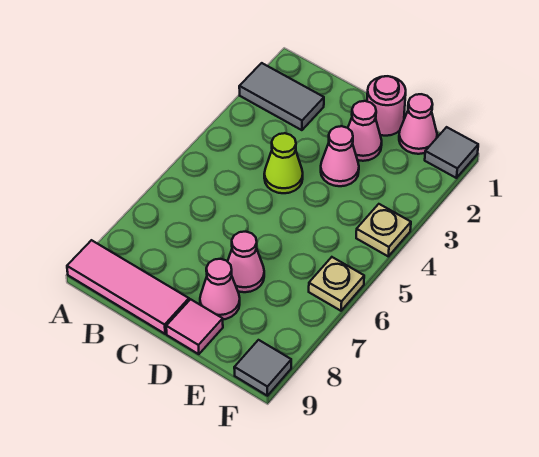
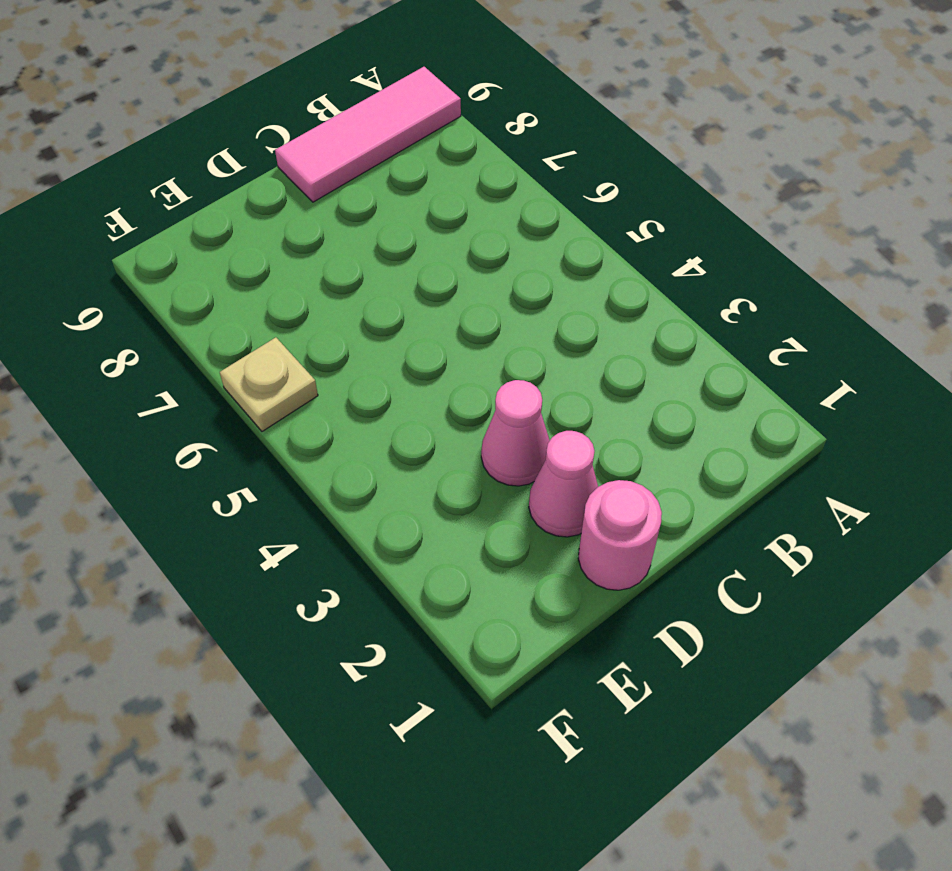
none -> grey tile A2:B2 level 1
none -> lime cone C4 level 1
none -> pink cone D7 level 1

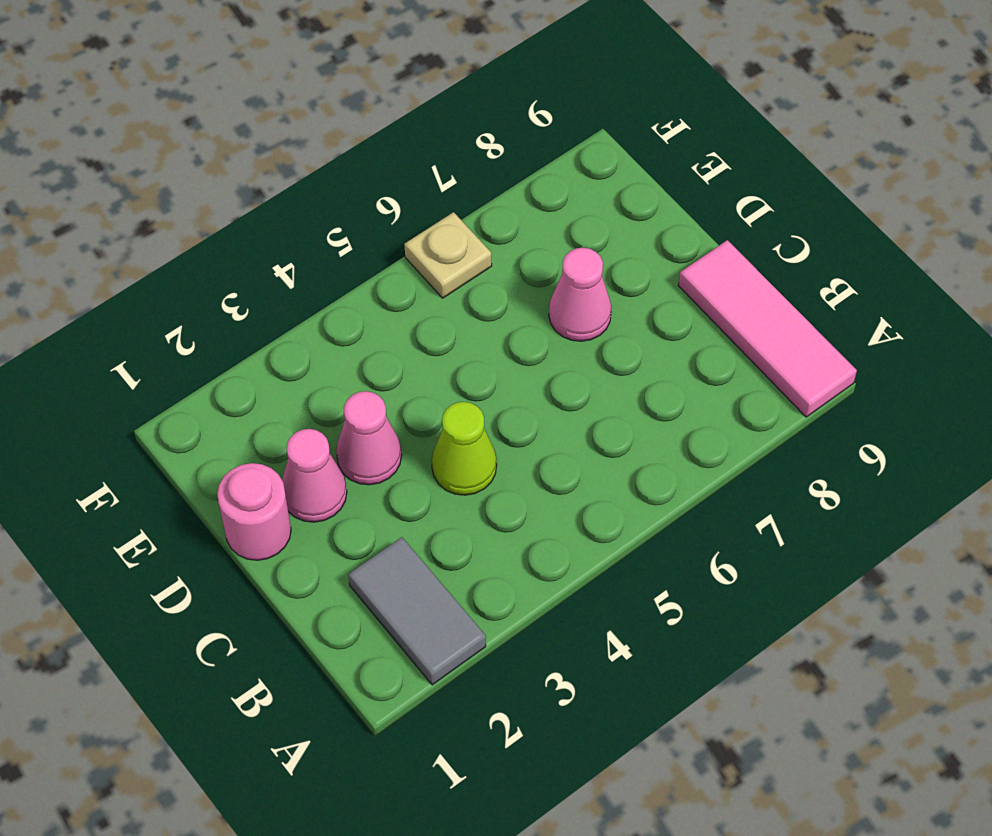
none -> pink cone D8 level 1
none -> pink tile D9 level 1
none -> pink cone E1 level 1

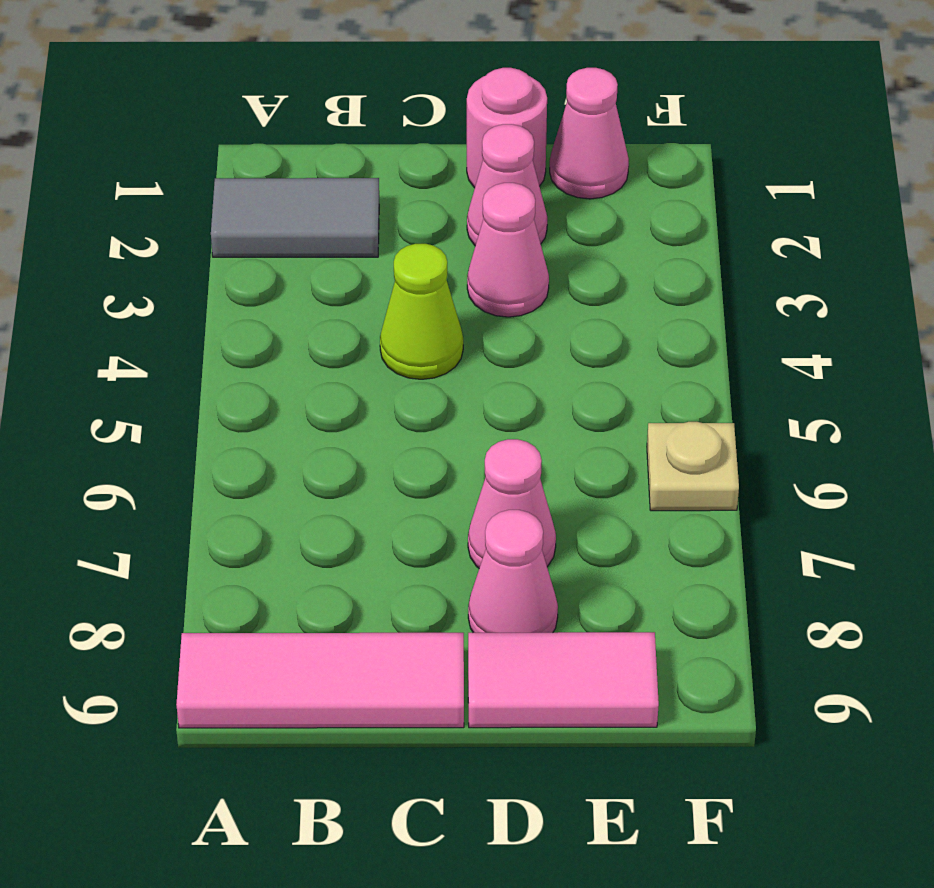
pink tile D9:E9 level 1 -> pink tile D9 level 1
none -> grey tile F1 level 1
none -> tan plate F4 level 1
none -> grey tile F9 level 1

